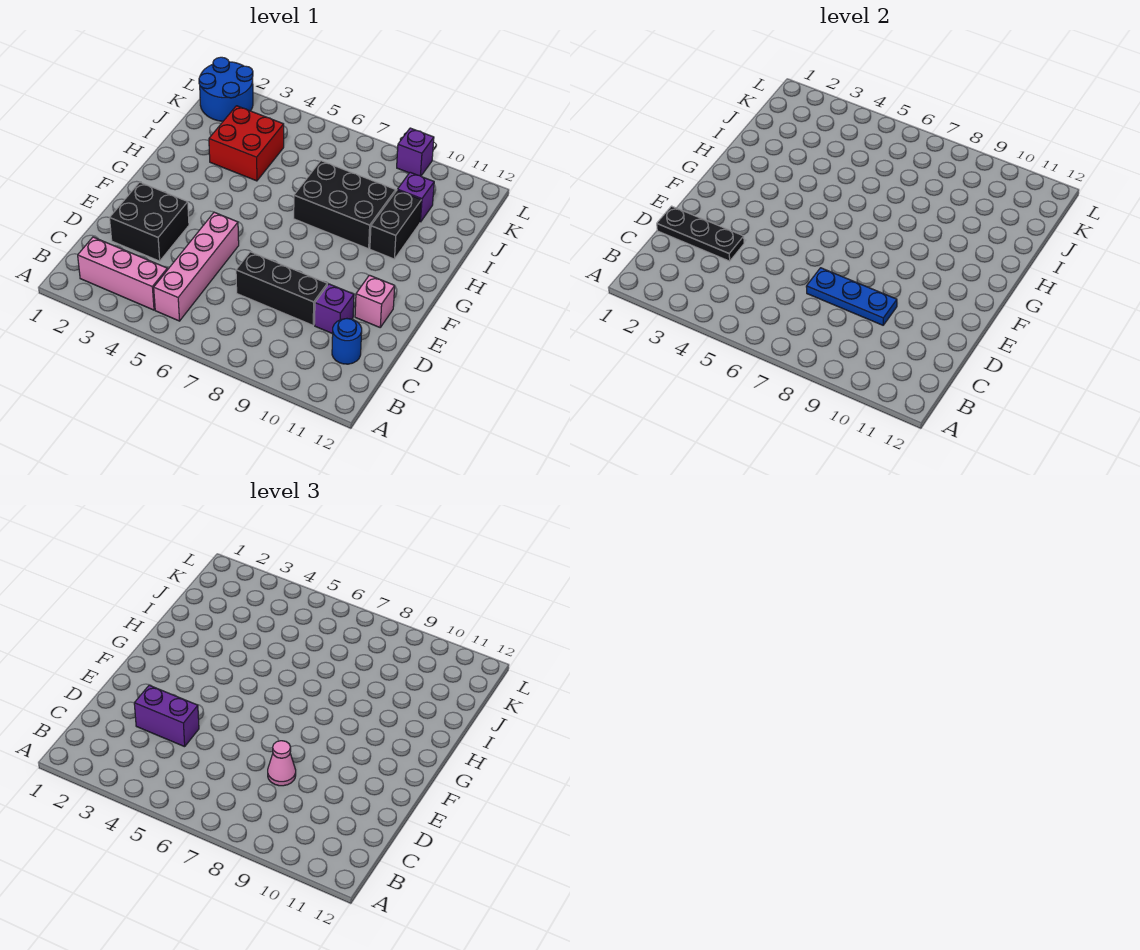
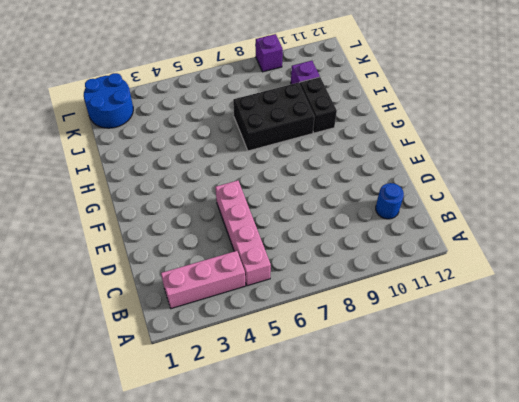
none -> black brick D2:E3 level 1
none -> black brick D7:D9 level 1
none -> purple brick D10 level 1

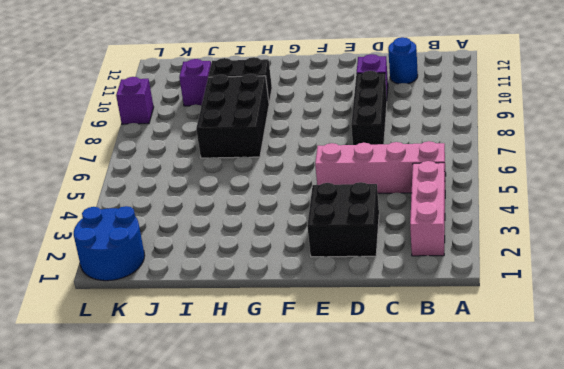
none -> pink brick E11 level 1
none -> red brick I3:J4 level 1
none -> black plate D1:D3 level 2

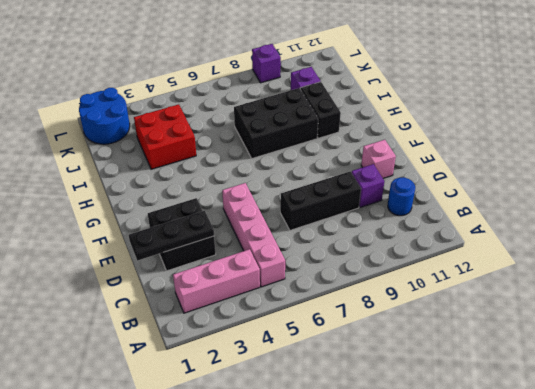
none -> blue plate D7:D9 level 2
none -> purple brick D3:D4 level 3
none -> pink cone D8 level 3

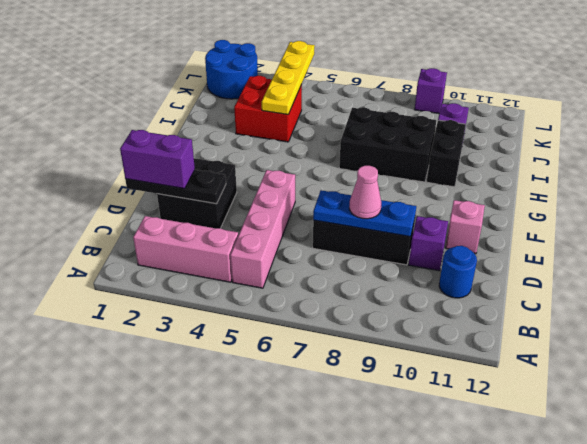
purple brick D1:D2 level 3 -> purple brick D3:D4 level 3
yellow plate I4:L4 level 2 -> none

